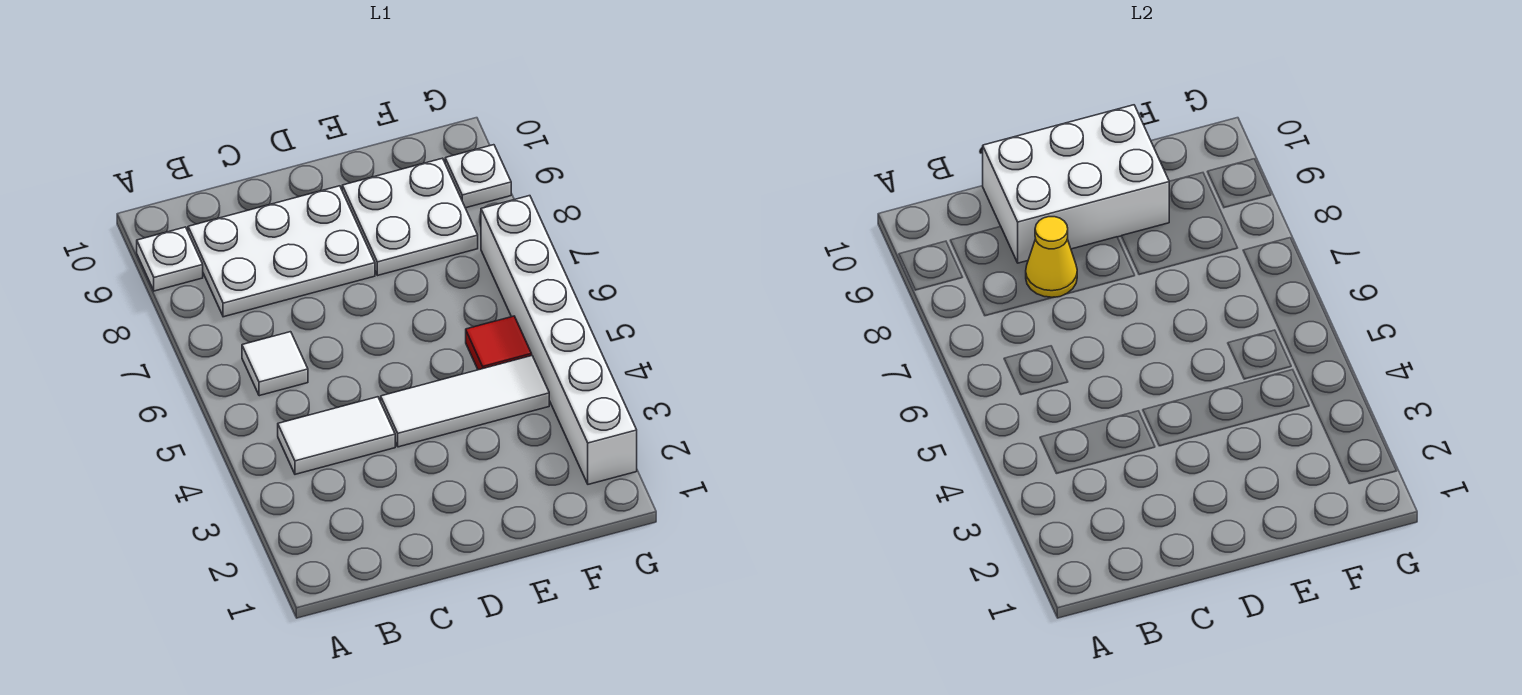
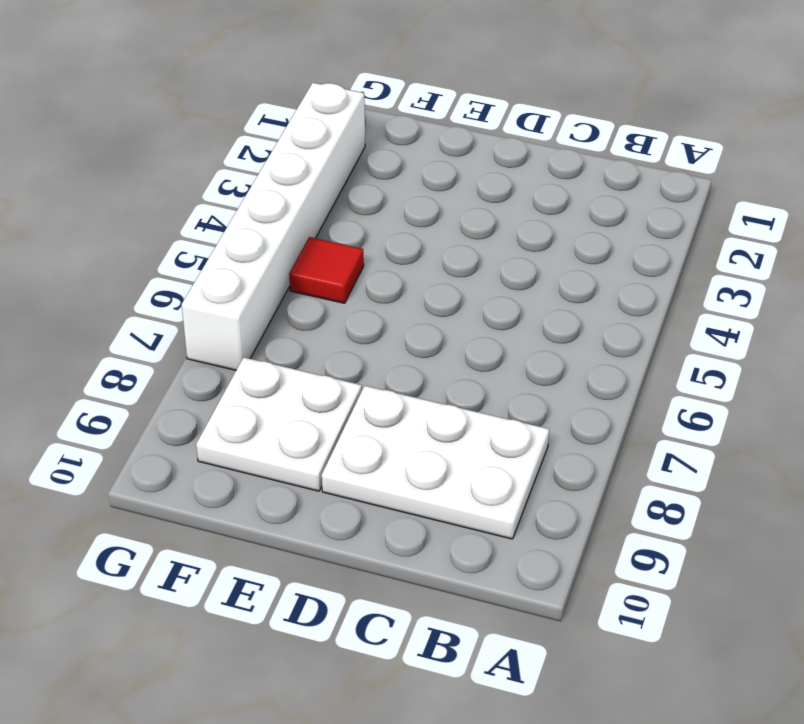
none -> white plate A9 level 1
none -> white tile B4:C4 level 1

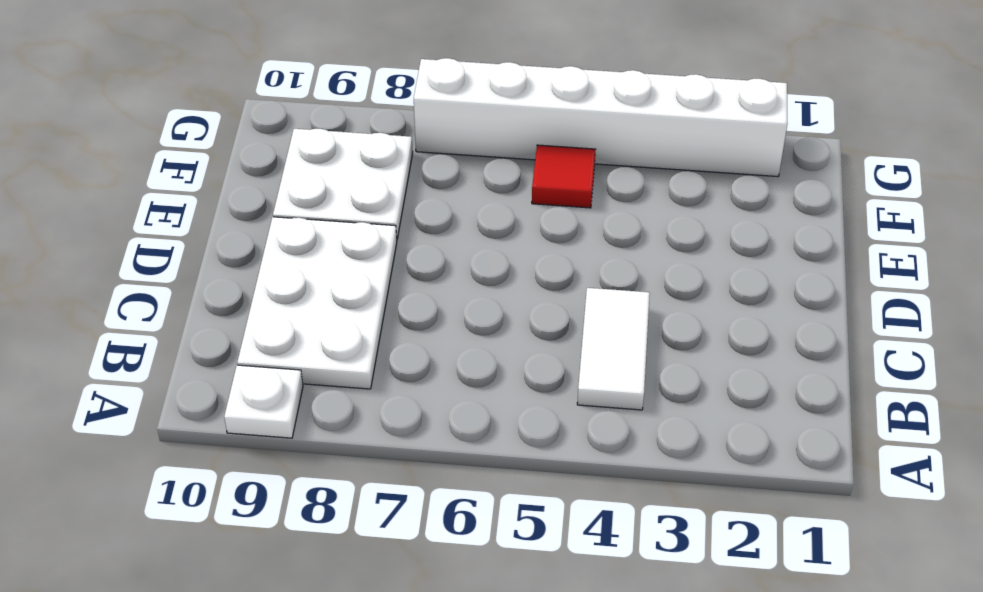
none -> white tile B6 level 1
none -> white tile D4:F4 level 1

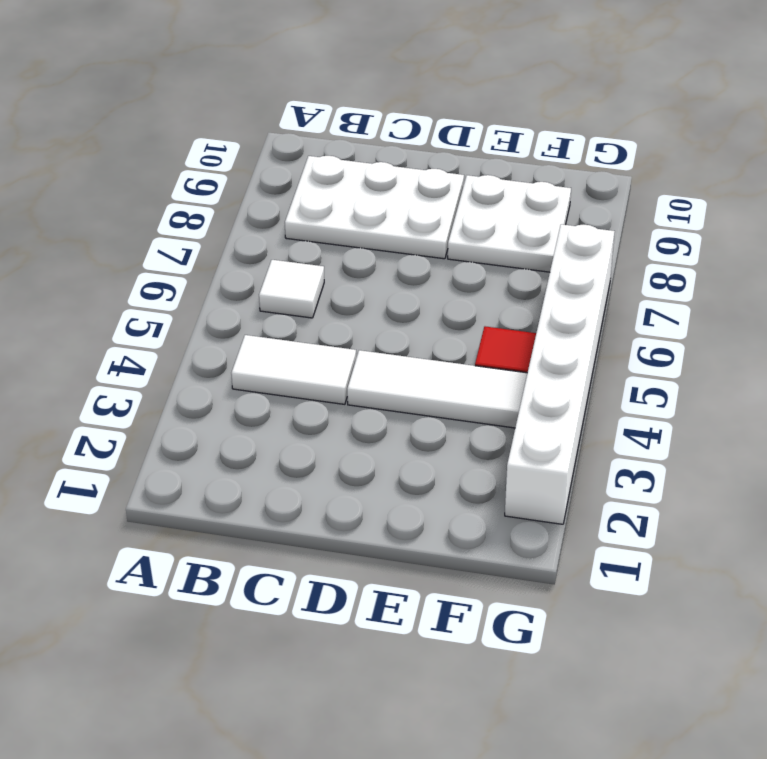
none -> white plate A9 level 1
none -> white plate G9 level 1

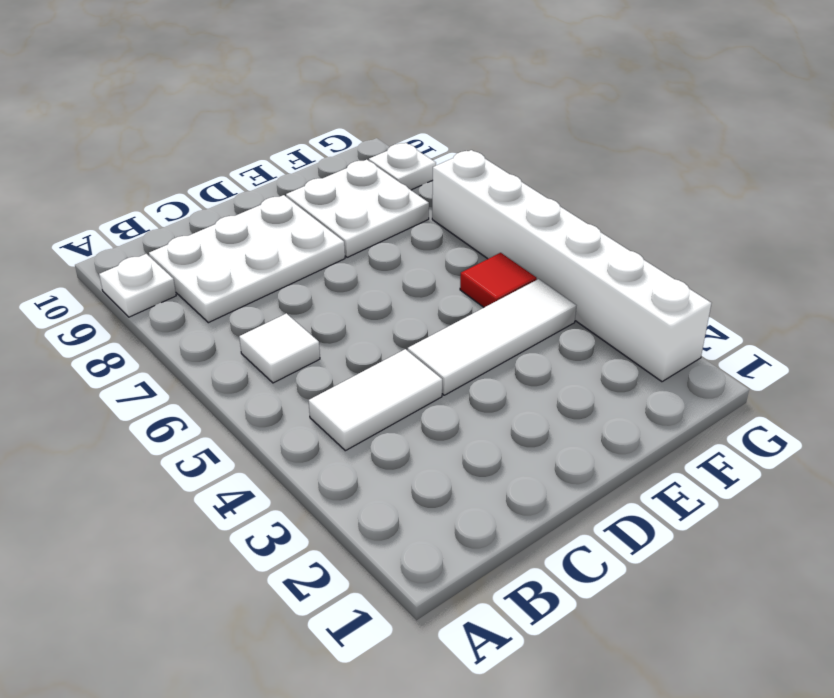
none -> yellow cone C8 level 2
none -> white brick C9:E10 level 2

